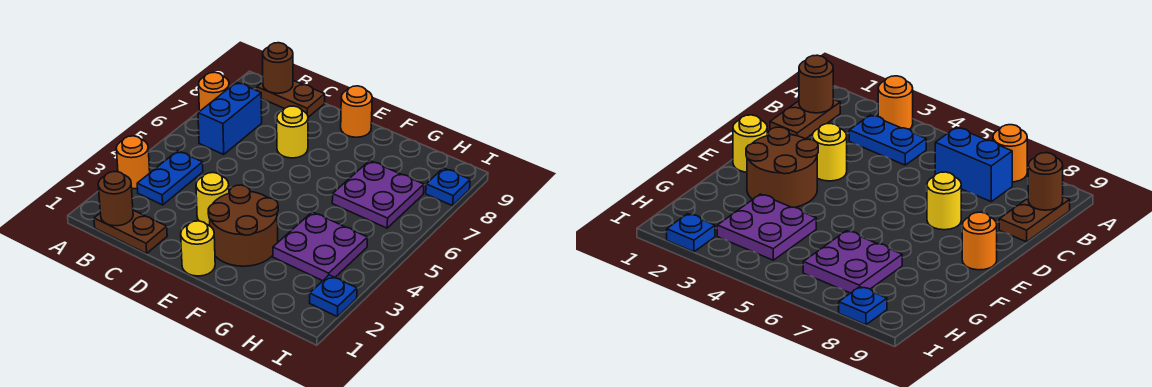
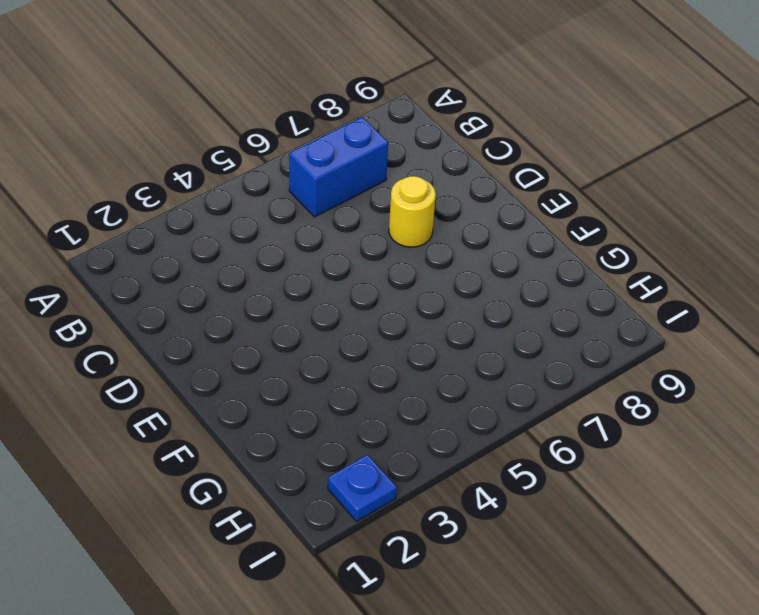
none -> orange round brick A3 level 1
none -> orange round brick A7 level 1
none -> brown plate B1:C1 level 1

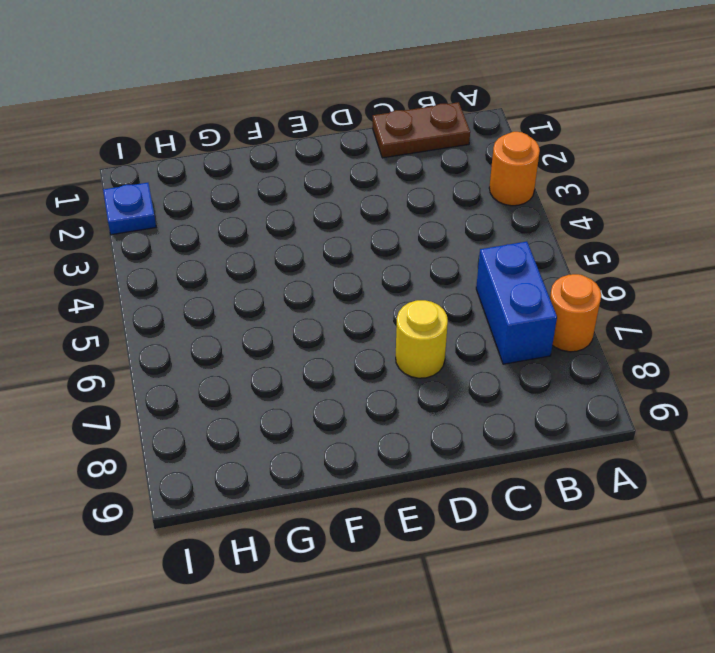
none -> blue plate B3:B4 level 1
none -> brown plate B9:C9 level 1
none -> yellow round brick D3 level 1

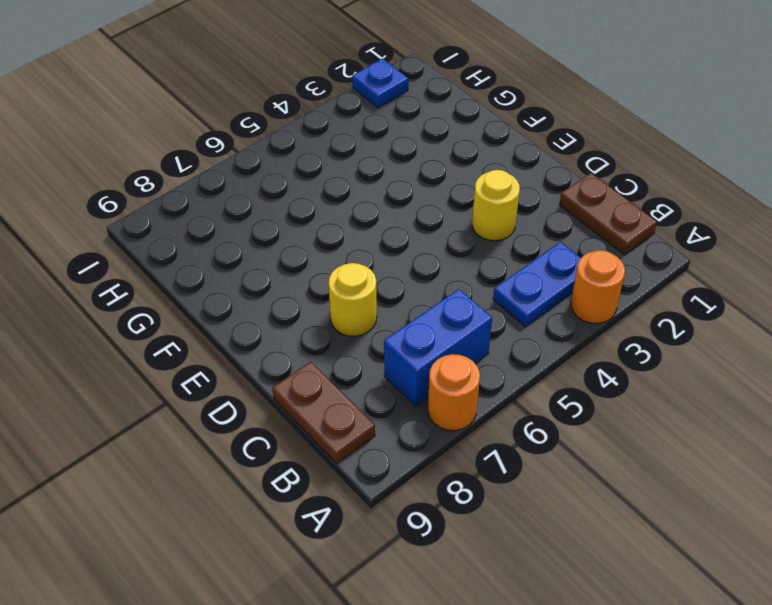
none -> yellow round brick E1 level 1
none -> brown round brick E2:F3 level 1
none -> orange round brick E9 level 1

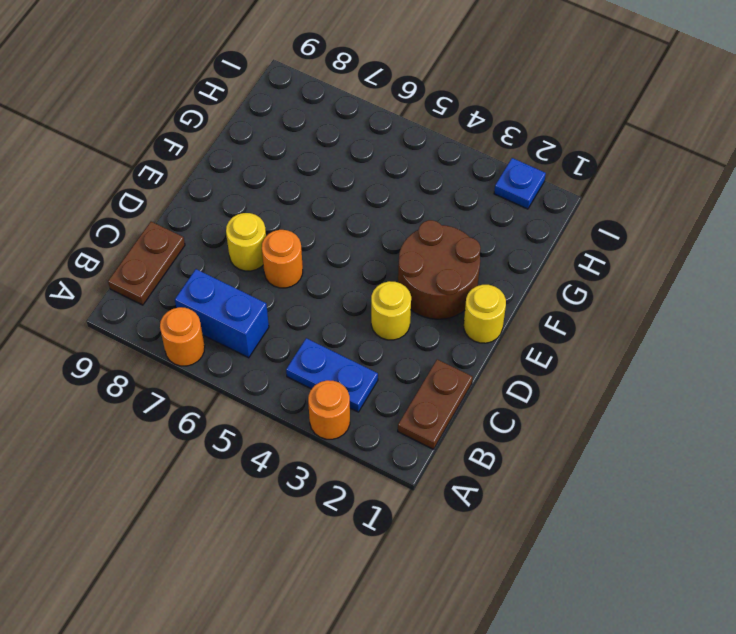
orange round brick D6 level 1 -> orange round brick E9 level 1
none -> purple plate G3:H4 level 1
none -> purple plate G6:H7 level 1
none -> blue plate I8 level 1

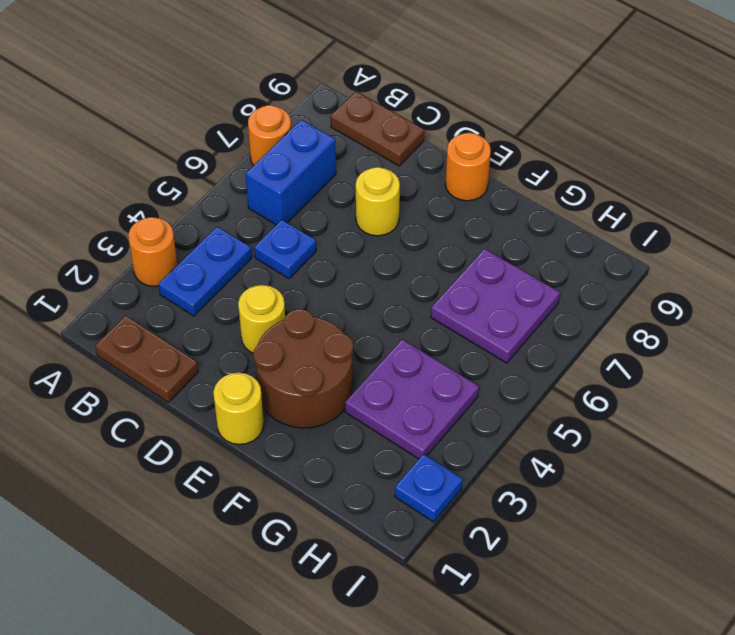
blue plate C5 level 1 -> blue plate I8 level 1
none -> brown round brick B1 level 2
none -> brown round brick B9 level 2

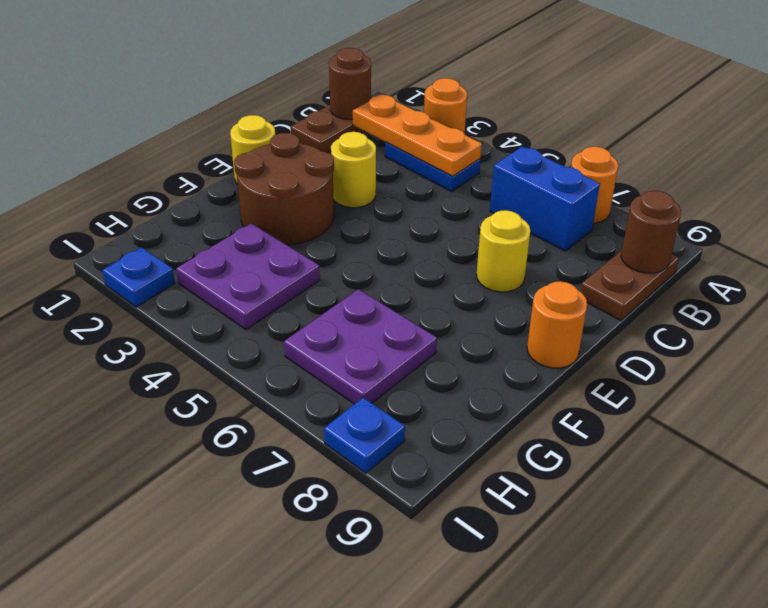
orange plate B2:B4 level 2 -> none

